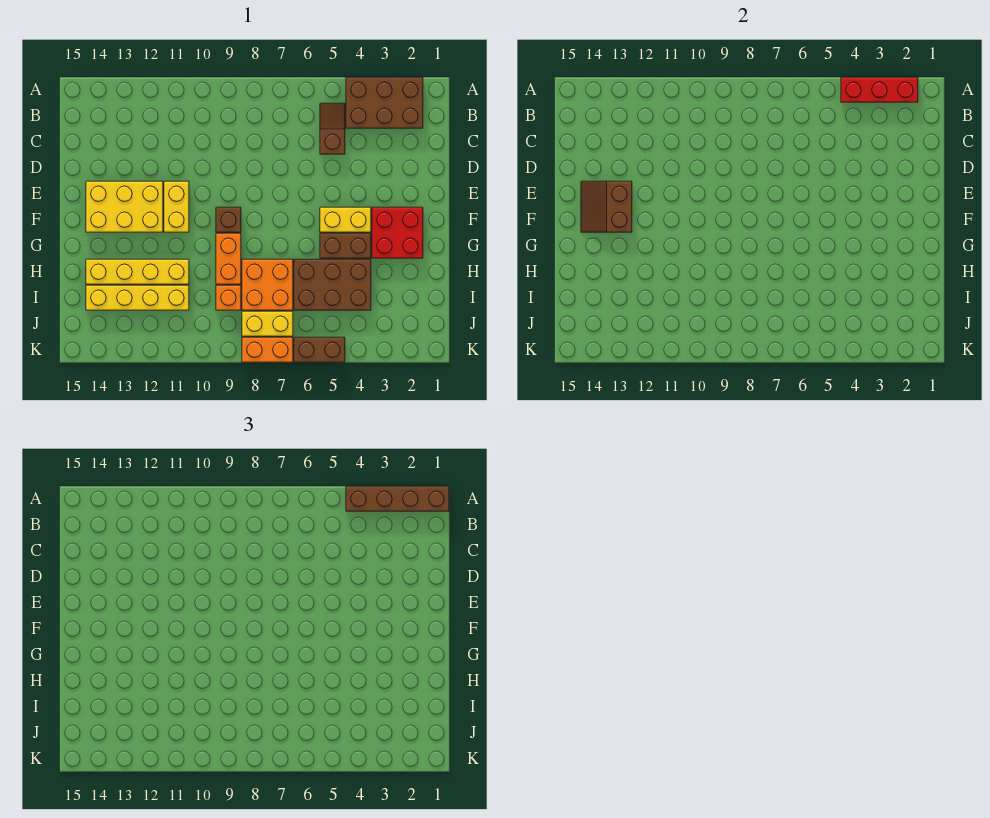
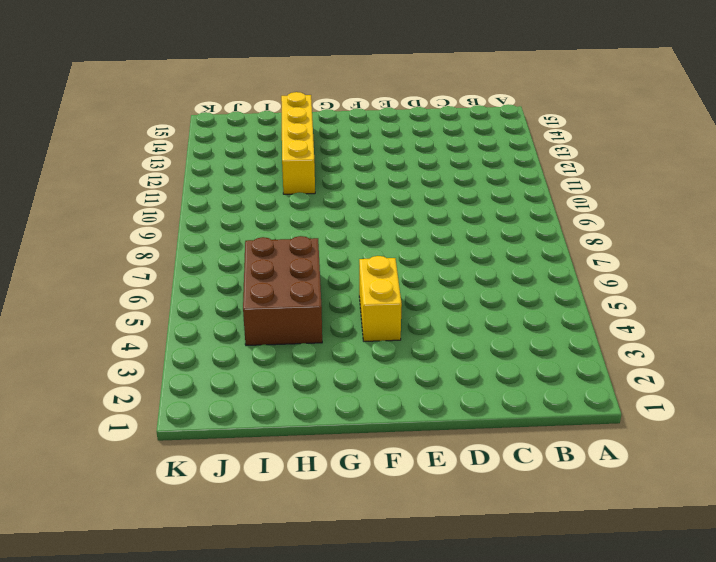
none -> brown brick A2:B4 level 1
none -> brown slope B5:C5 level 1 top C
none -> yellow brick E11:F11 level 1

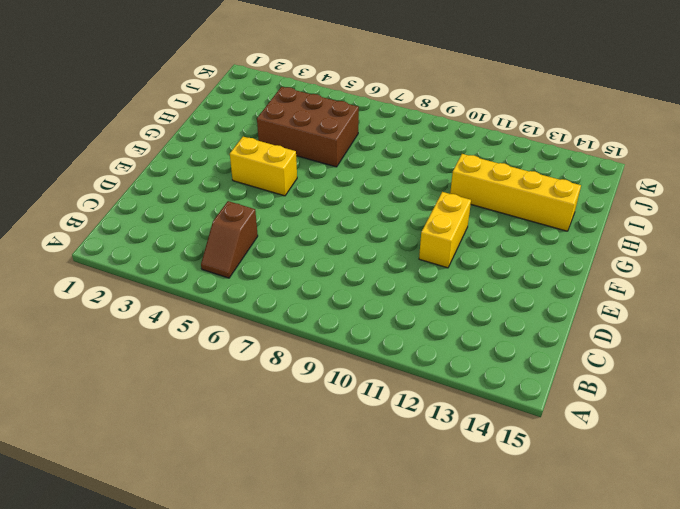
none -> brown brick A2:B4 level 1
none -> yellow brick E12:F14 level 1
none -> red brick F2:G3 level 1

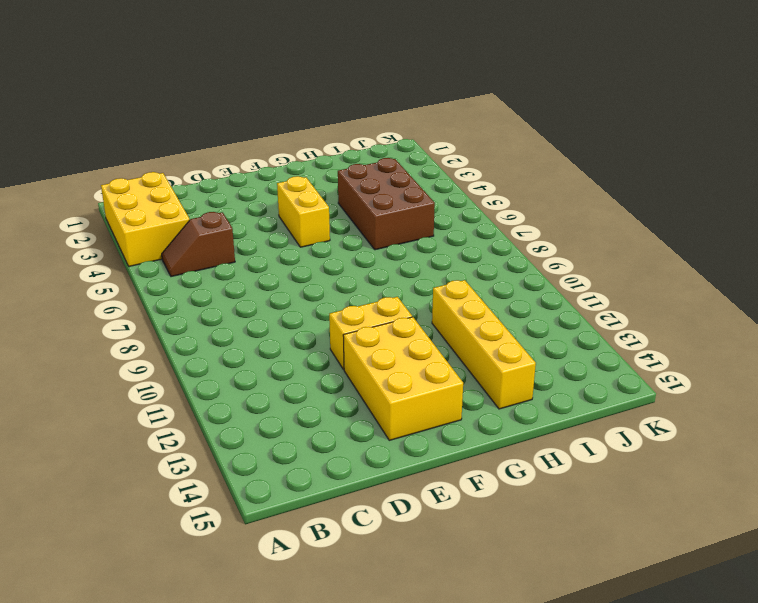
yellow brick A2:B4 level 1 -> brown brick A2:B4 level 1
none -> red brick F2:G3 level 1
none -> brown brick F9 level 1
none -> brown brick G4:G5 level 1

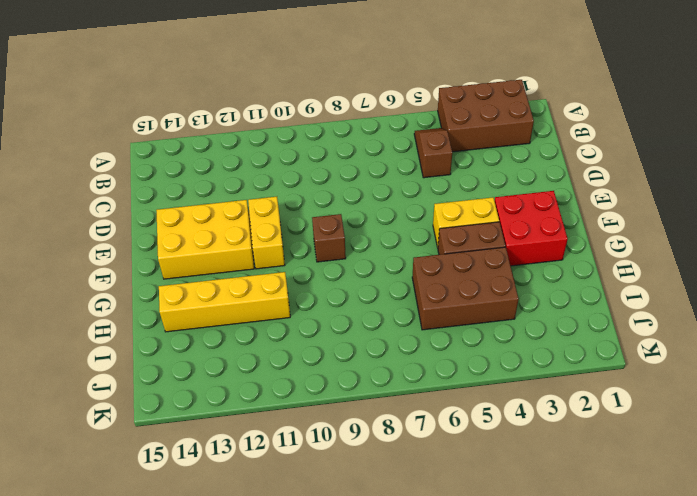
none -> orange brick G9:H9 level 1
none -> orange brick H7:I8 level 1
none -> orange brick I9 level 1

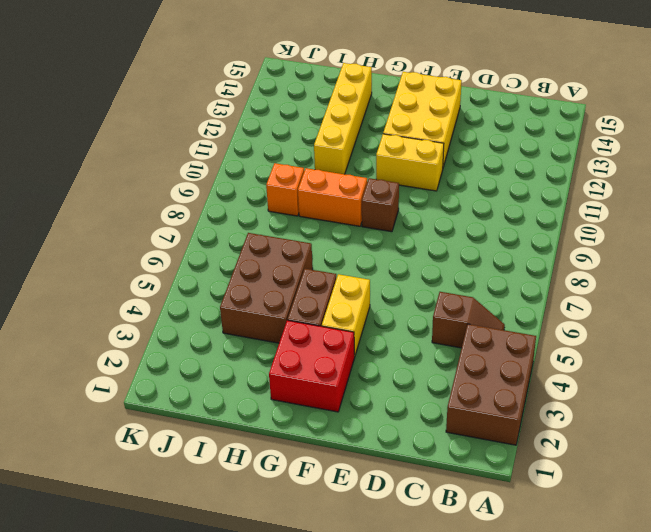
none -> orange brick H7:I8 level 1
none -> yellow brick I11:I14 level 1
none -> yellow brick J7:J8 level 1

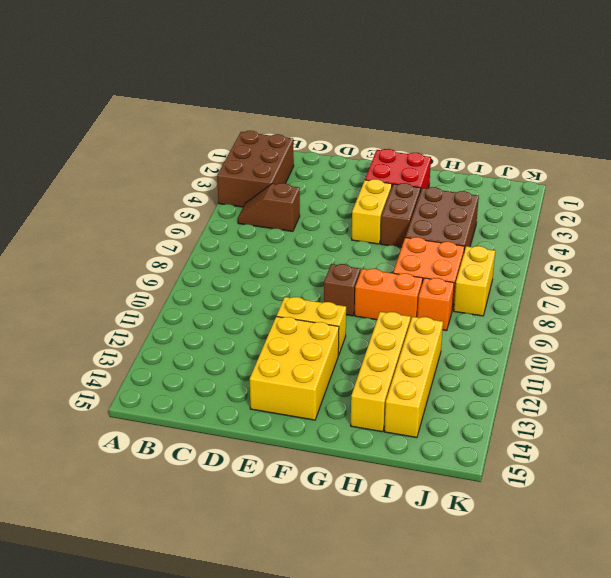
none -> brown brick K5:K6 level 1
none -> orange brick K7:K8 level 1
none -> red brick A2:A4 level 2

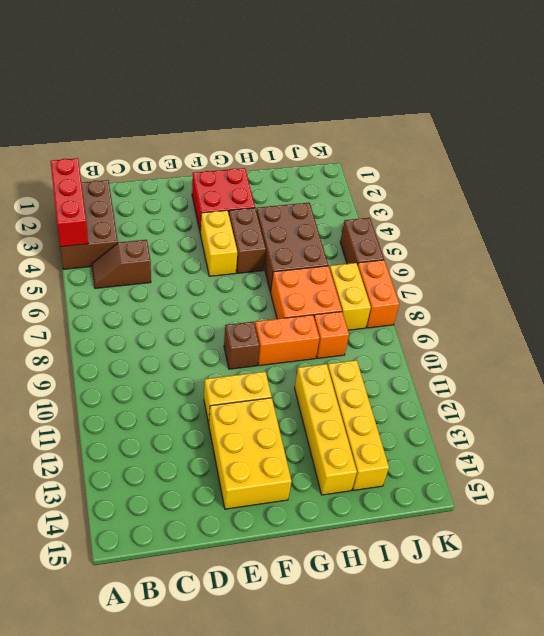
none -> brown slope E13:F14 level 2 top 13
none -> brown brick A1:A4 level 3

